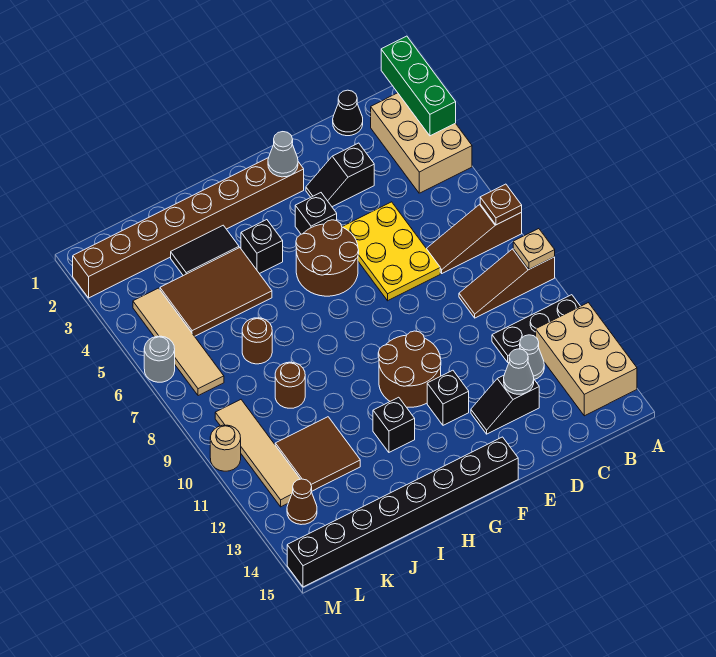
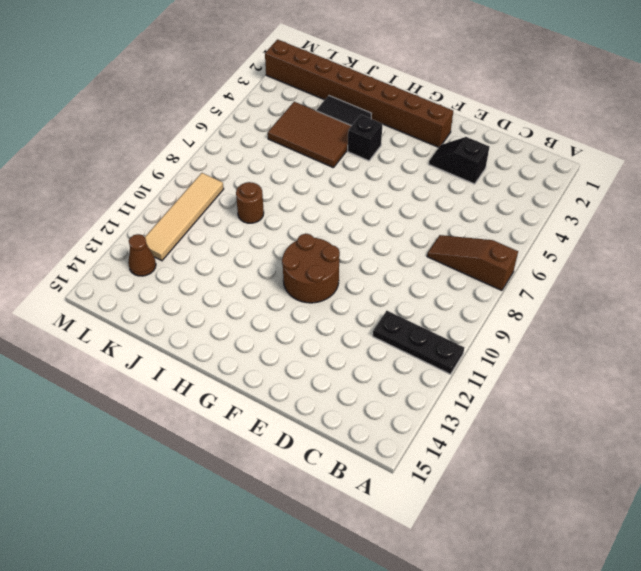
none -> tan brick A2:B4 level 1
none -> brown slope A9:C9 level 1 top A
none -> tan brick A12:B14 level 1
none -> black cone C1 level 1

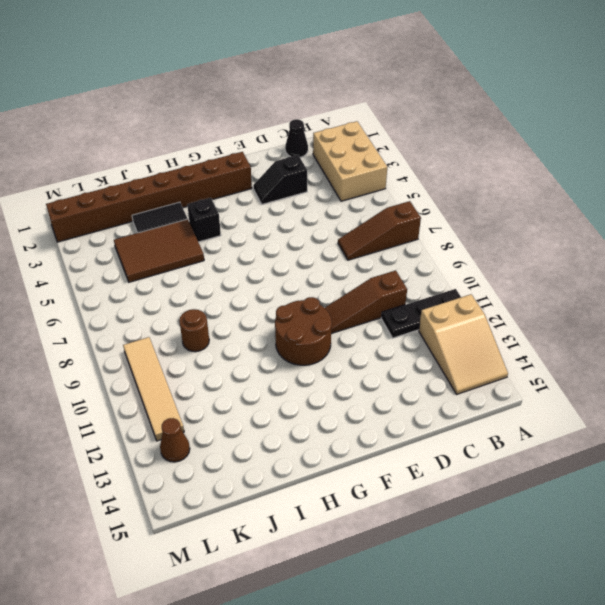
tan slope A12:B14 level 1 top 12 -> tan brick A12:B14 level 1
brown slope C10:E10 level 1 top C -> brown slope A9:C9 level 1 top A
none -> grey cone C12 level 1
none -> yellow plate D5:E7 level 1
none -> black slope D13:E13 level 1 top D
none -> black brick F4 level 1

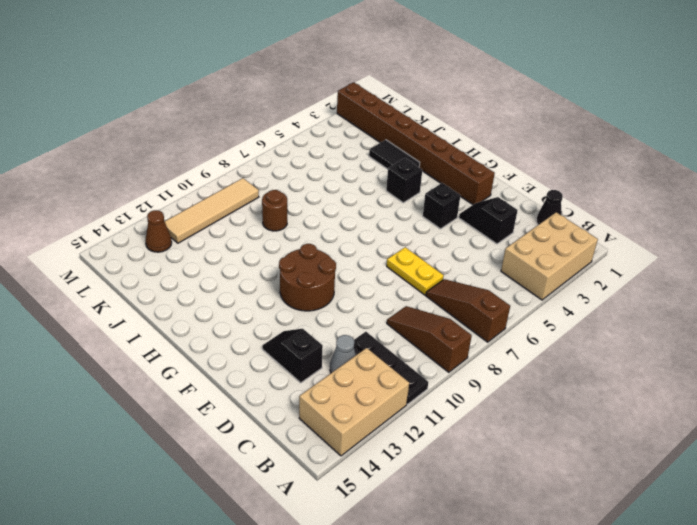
yellow plate D7:E7 level 1 -> yellow plate D5:E7 level 1
none -> brown round brick F5:G6 level 1
none -> black brick F12 level 1
none -> black brick F15:M15 level 1
none -> black brick H12 level 1

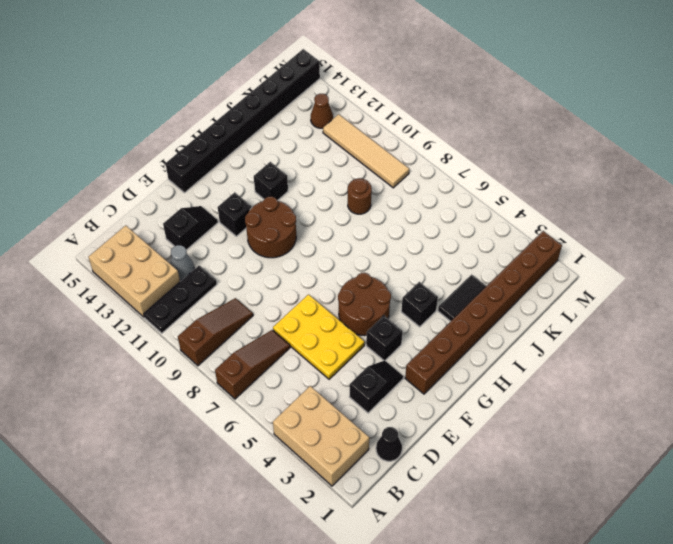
none -> brown tile I4:K5 level 1
none -> brown round brick J7 level 1
none -> brown tile J11:K12 level 1
none -> tan tile L4:L7 level 1

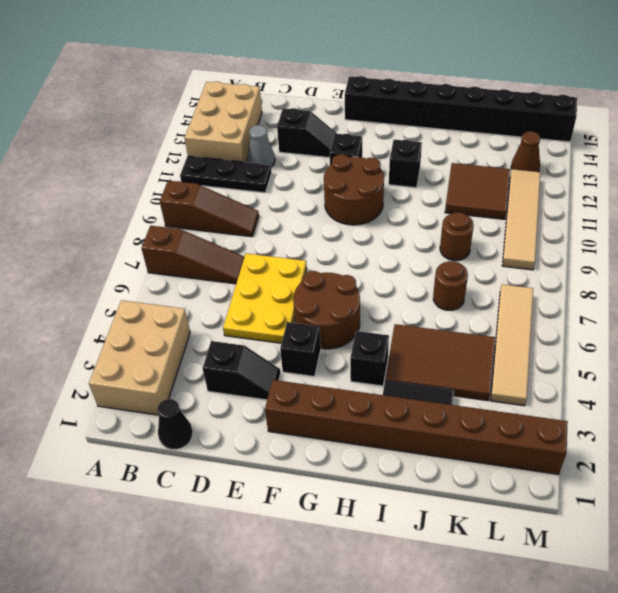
none -> grey round brick M6 level 1
none -> tan round brick M10 level 1
none -> green brick A1:A3 level 2
none -> brown plate A7 level 2

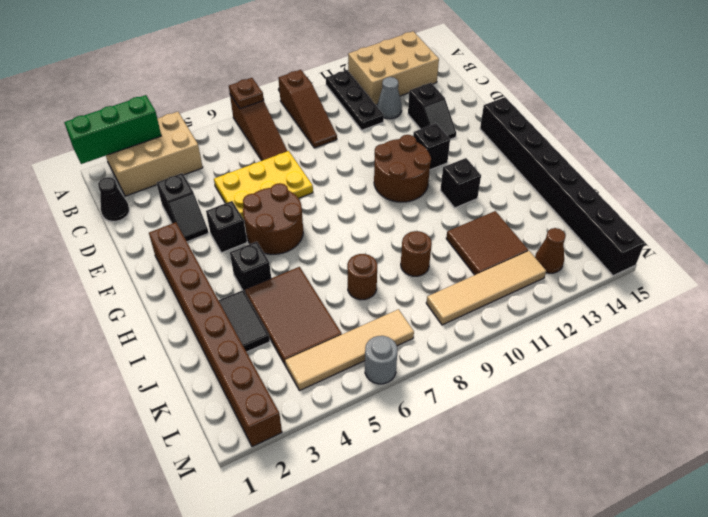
none -> tan round brick M10 level 1
none -> tan plate A9 level 2
none -> grey cone D13 level 2
none -> grey cone F2 level 2

